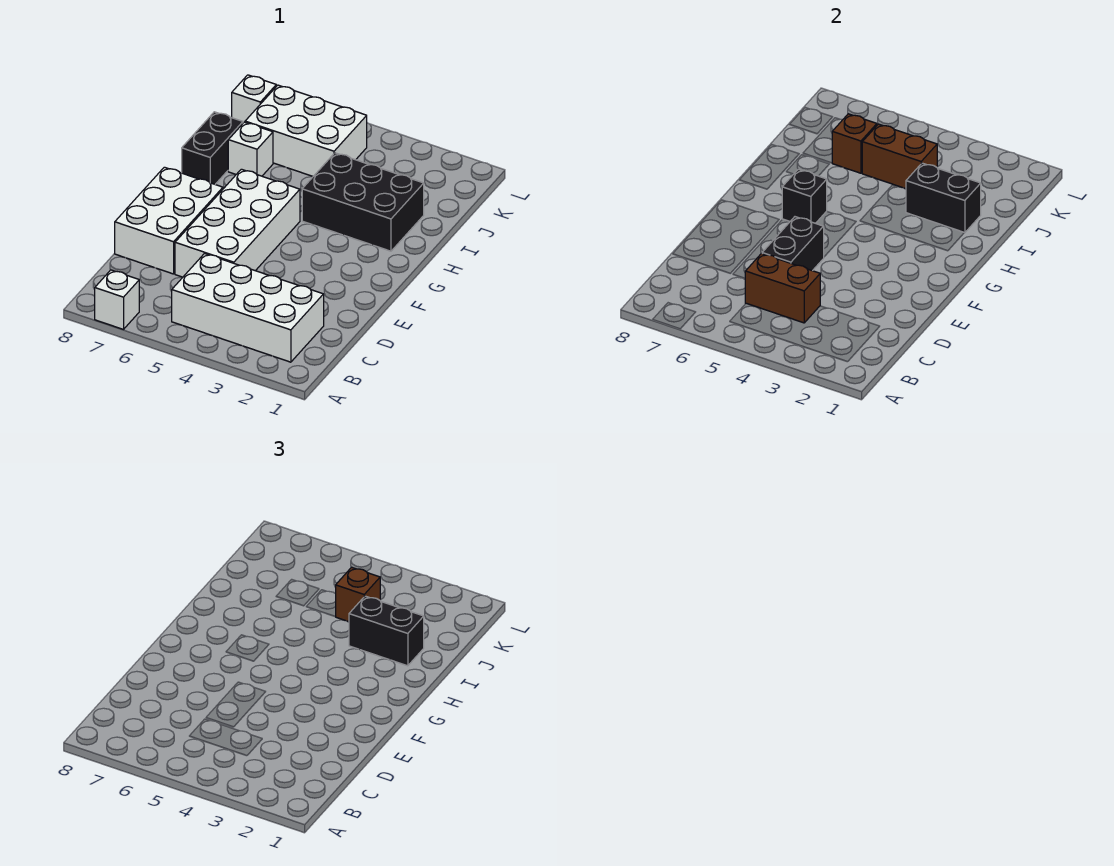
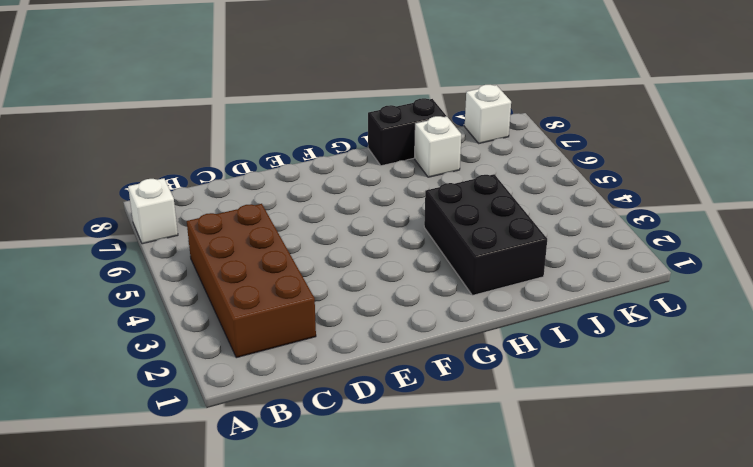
brown brick B2:C5 level 1 -> white brick B2:C5 level 1
none -> white brick D5:G6 level 1
none -> white brick D7:F8 level 1
none -> white brick J5:K7 level 1

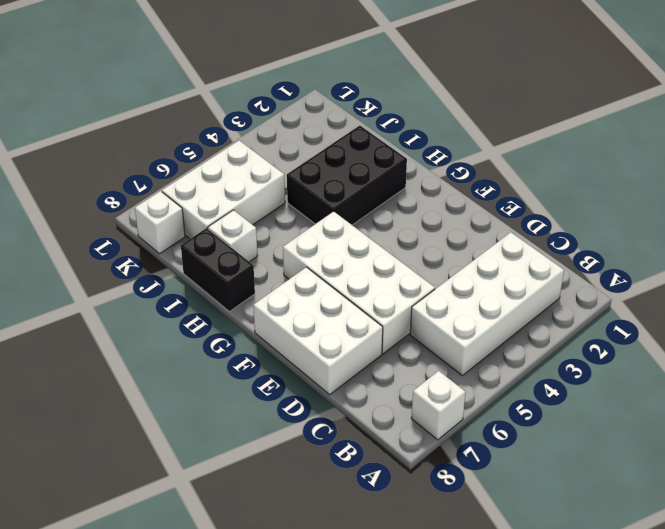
none -> brown brick C4:C5 level 2
none -> black brick D5:E5 level 2
none -> black brick G6 level 2

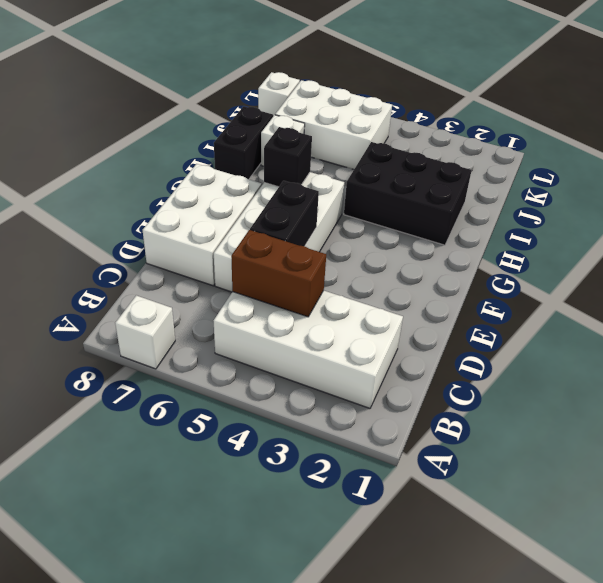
none -> black brick I2:I3 level 2
none -> brown brick J4:J5 level 2
none -> brown brick J6 level 2

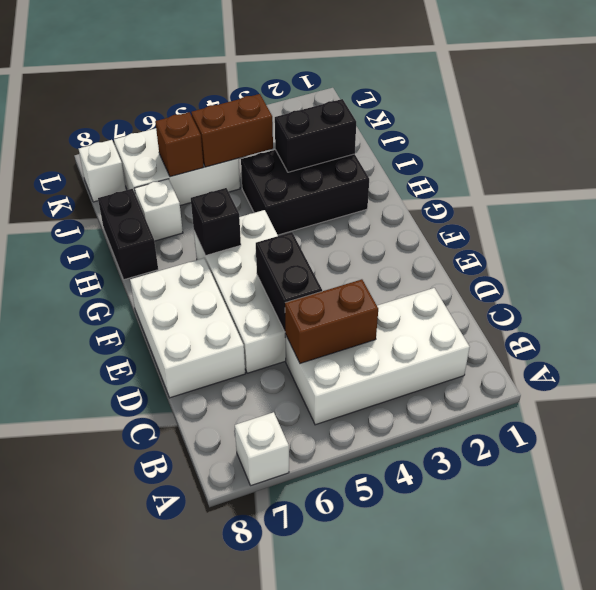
none -> black brick I2:I3 level 3
none -> brown brick J4 level 3

